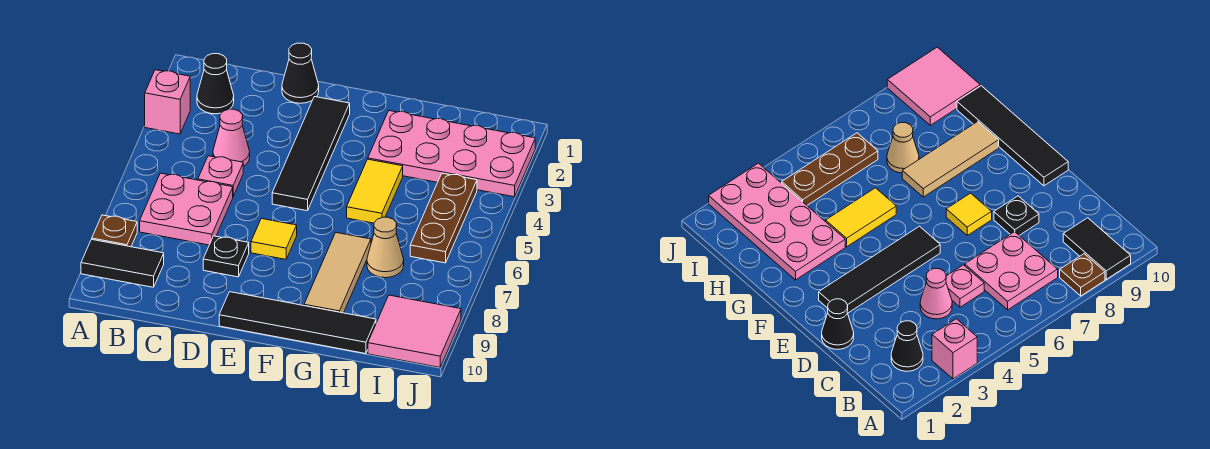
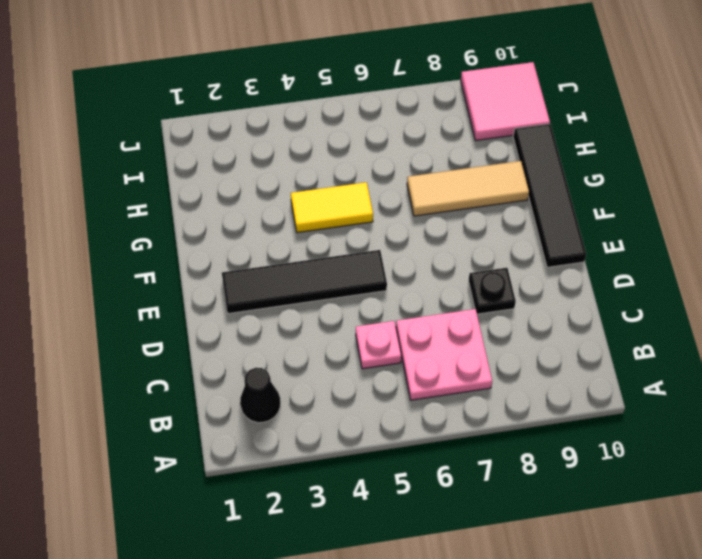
none -> pink brick A3 level 1
none -> brown plate A8 level 1
none -> black tile A9:B9 level 1

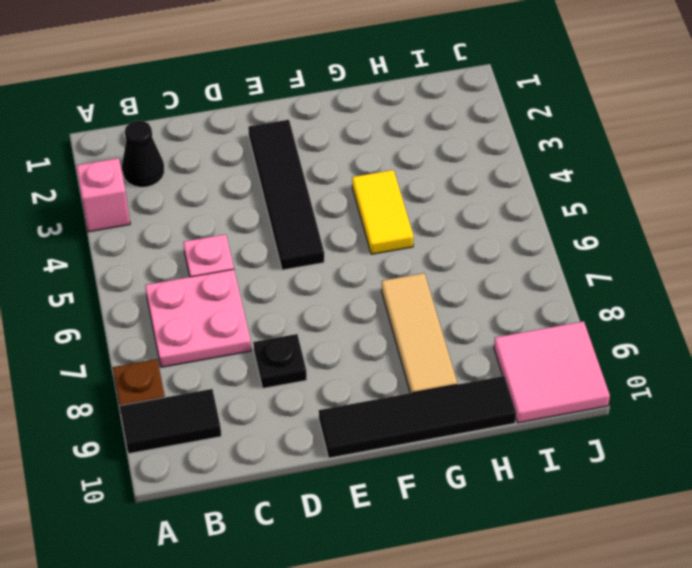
none -> pink cone C4 level 1
none -> black cone D1 level 1
none -> yellow tile E7 level 1

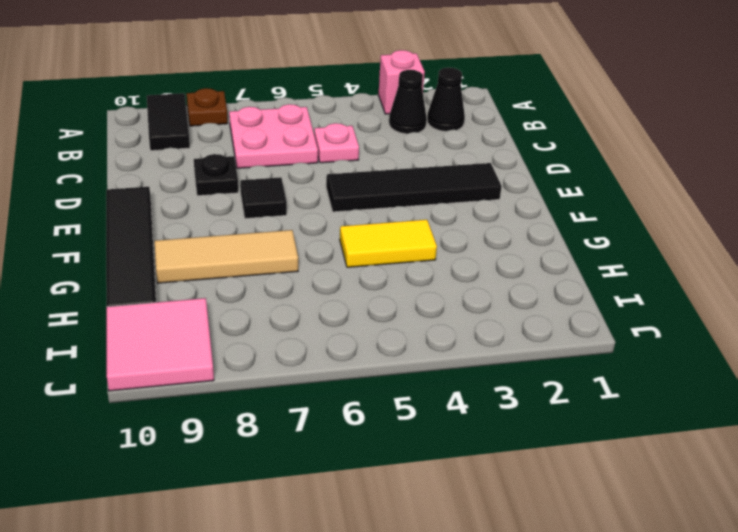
black cone B3 level 1 -> black cone D1 level 1
black tile E7 level 1 -> yellow tile E7 level 1
none -> pink cone C4 level 1
none -> pink plate G2:J3 level 1
none -> tan cone H7 level 1

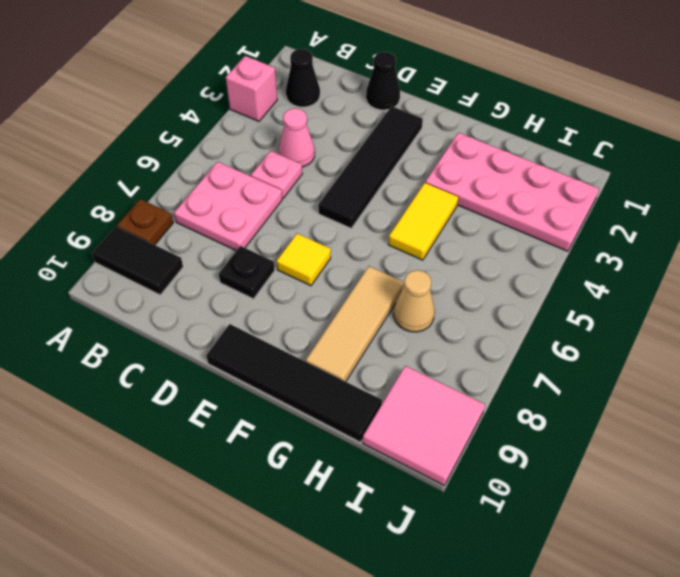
none -> brown plate I4:I6 level 1

